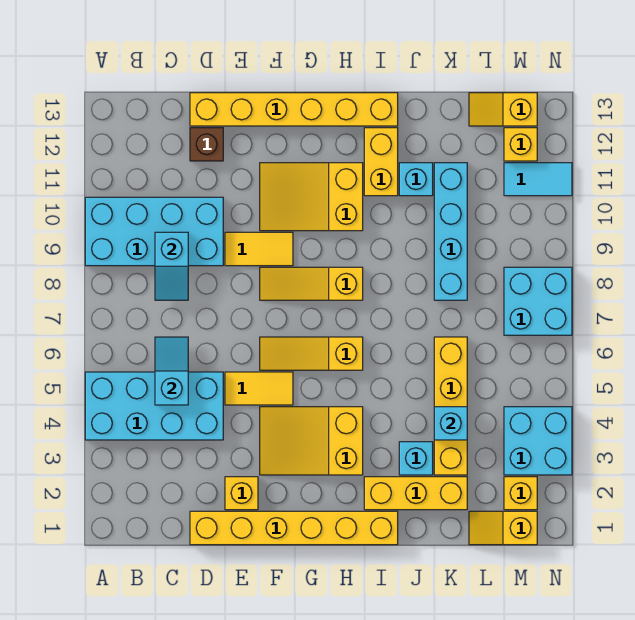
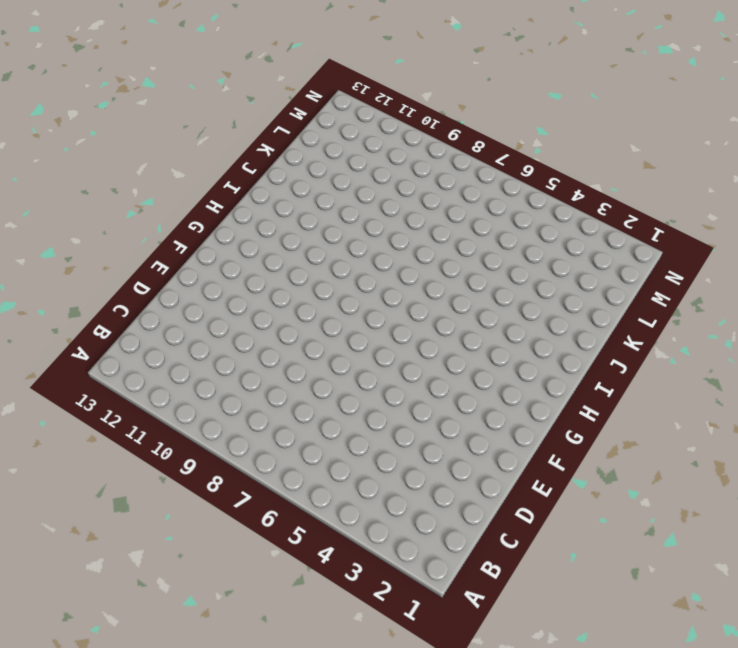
none -> cyan brick A4:D5 level 1
none -> cyan brick A9:D10 level 1
none -> yellow brick D1:I1 level 1

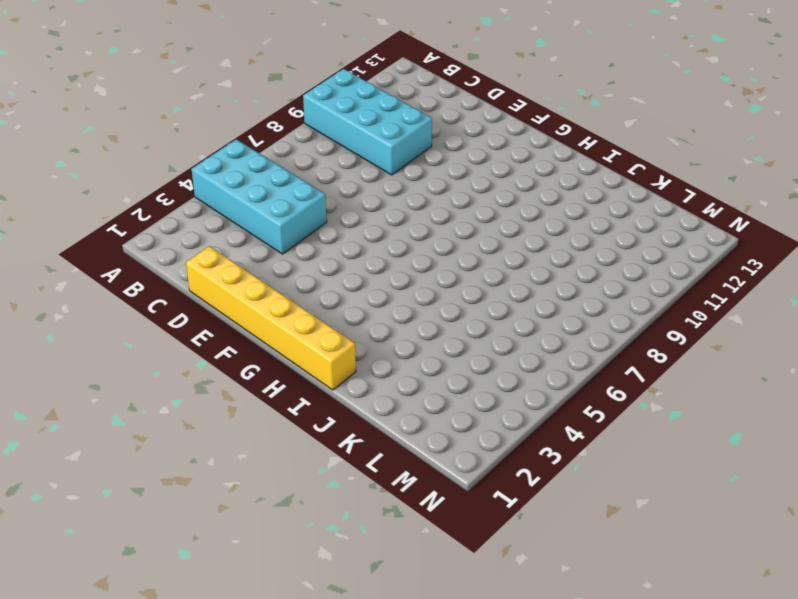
none -> brown brick D12 level 1
none -> yellow brick D13:I13 level 1
none -> yellow brick E2 level 1

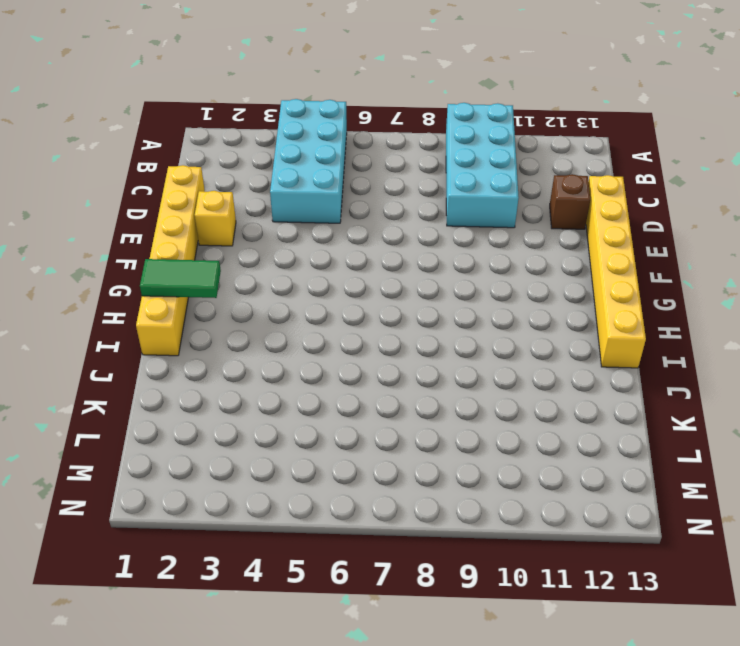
green tile H1:H2 level 2 -> none
none -> yellow tile E5:F5 level 1
none -> yellow tile E9:F9 level 1
none -> yellow slope F3:H4 level 1 top H

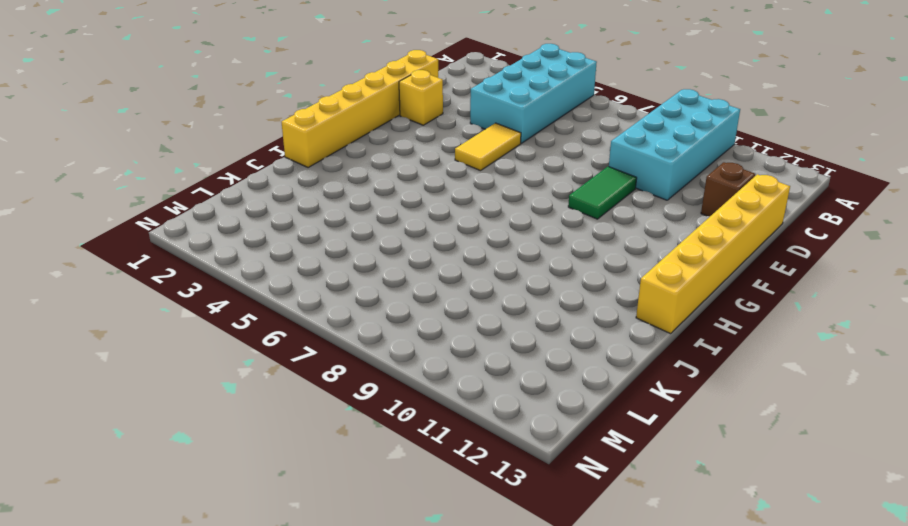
green tile E9:F9 level 1 -> yellow tile E9:F9 level 1
none -> yellow slope F3:H4 level 1 top H
none -> yellow slope F6:H6 level 1 top H
none -> yellow slope F8:H8 level 1 top H

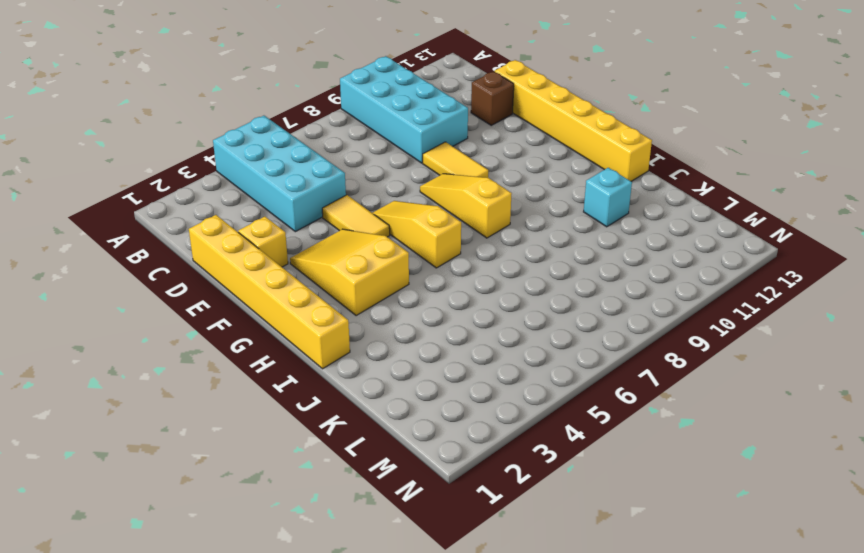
none -> yellow slope F10:H11 level 1 top H
none -> yellow brick I2:K2 level 1
none -> yellow brick I11:I12 level 1

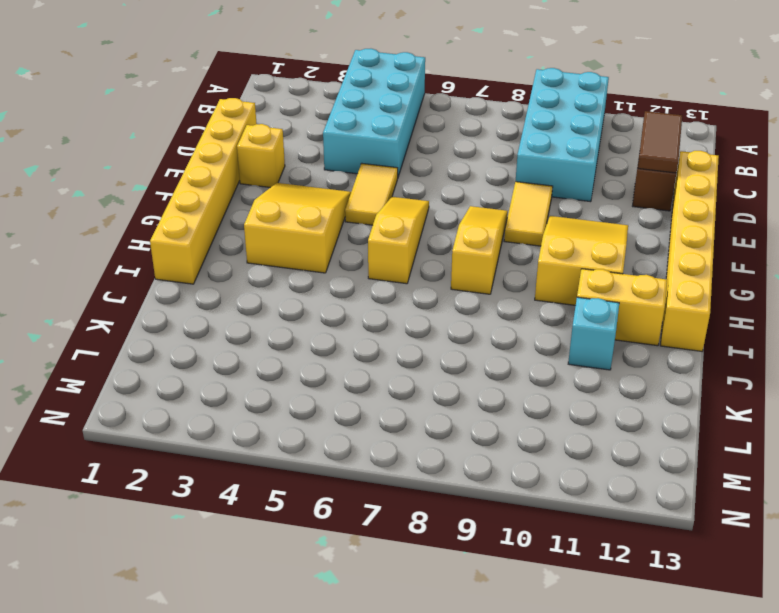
brown tile C12:D12 level 2 -> none
none -> yellow brick I2:K2 level 1
none -> cyan brick J3 level 1
none -> yellow brick K3:K6 level 1

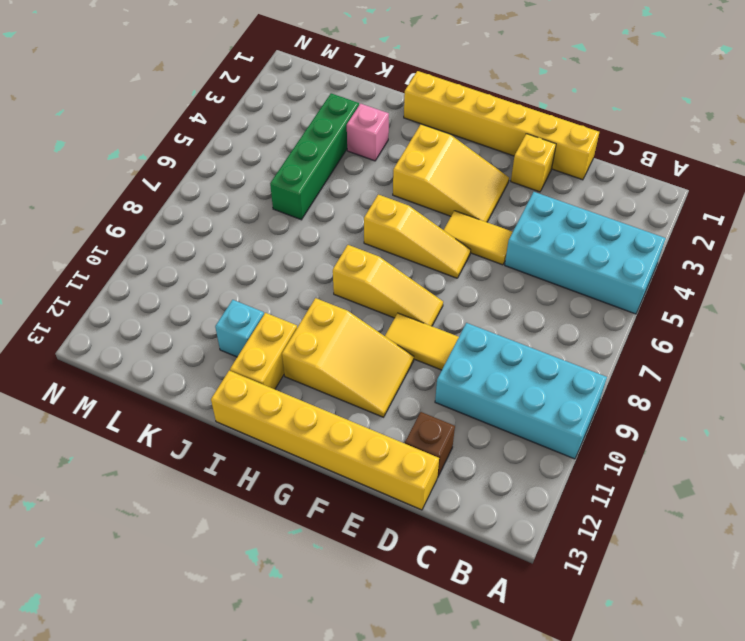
pink brick J3 level 1 -> cyan brick J3 level 1
green brick K3:K6 level 1 -> yellow brick K3:K6 level 1
none -> yellow brick I2:K2 level 1
none -> cyan brick K8:K11 level 1
none -> yellow slope L1:M1 level 1 top M

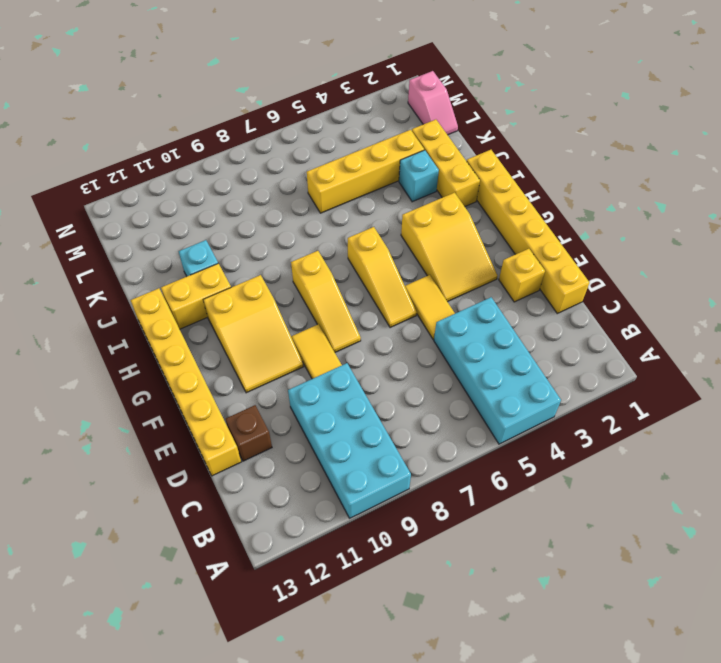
pink slope L1:M1 level 1 top M -> yellow slope L1:M1 level 1 top M
none -> cyan brick K8:K11 level 1
none -> yellow slope L13:M13 level 1 top M
none -> yellow brick M2 level 1

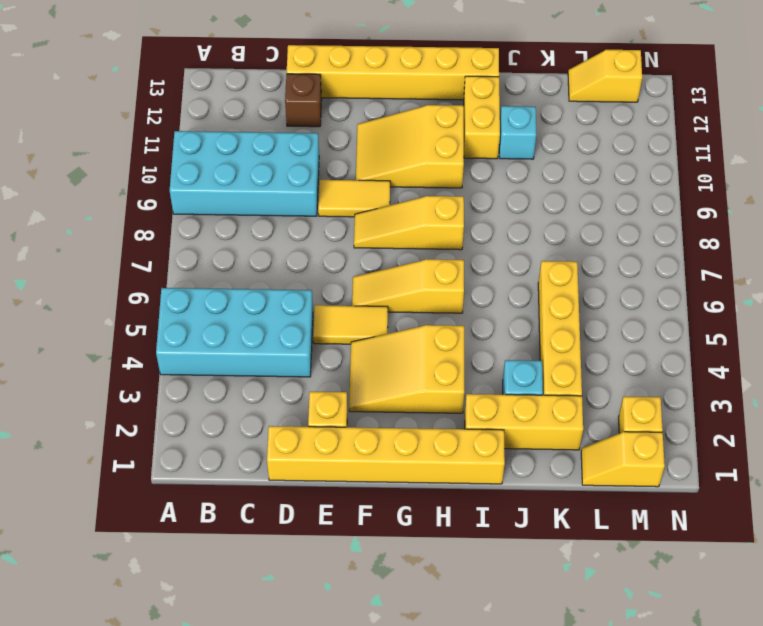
none -> cyan brick K8:K11 level 1
none -> cyan brick M3:N4 level 1
none -> cyan brick M7:N8 level 1

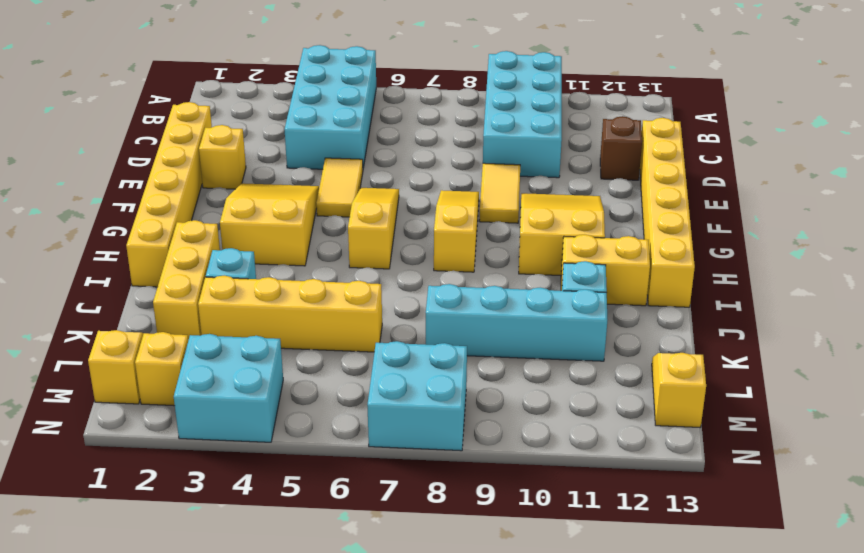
none -> cyan tile M11:N11 level 1
none -> yellow brick M12 level 1
none -> cyan slope C5:C6 level 2 top 5

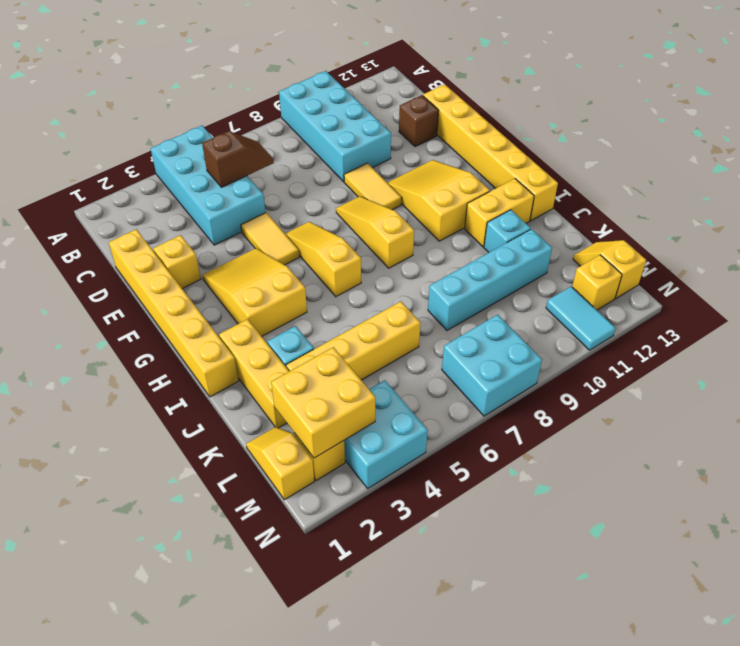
brown slope C5:C6 level 2 top 5 -> cyan slope C5:C6 level 2 top 5
yellow brick L2:M3 level 2 -> none
none -> cyan slope C8:C9 level 2 top 9
none -> cyan brick K4 level 2

